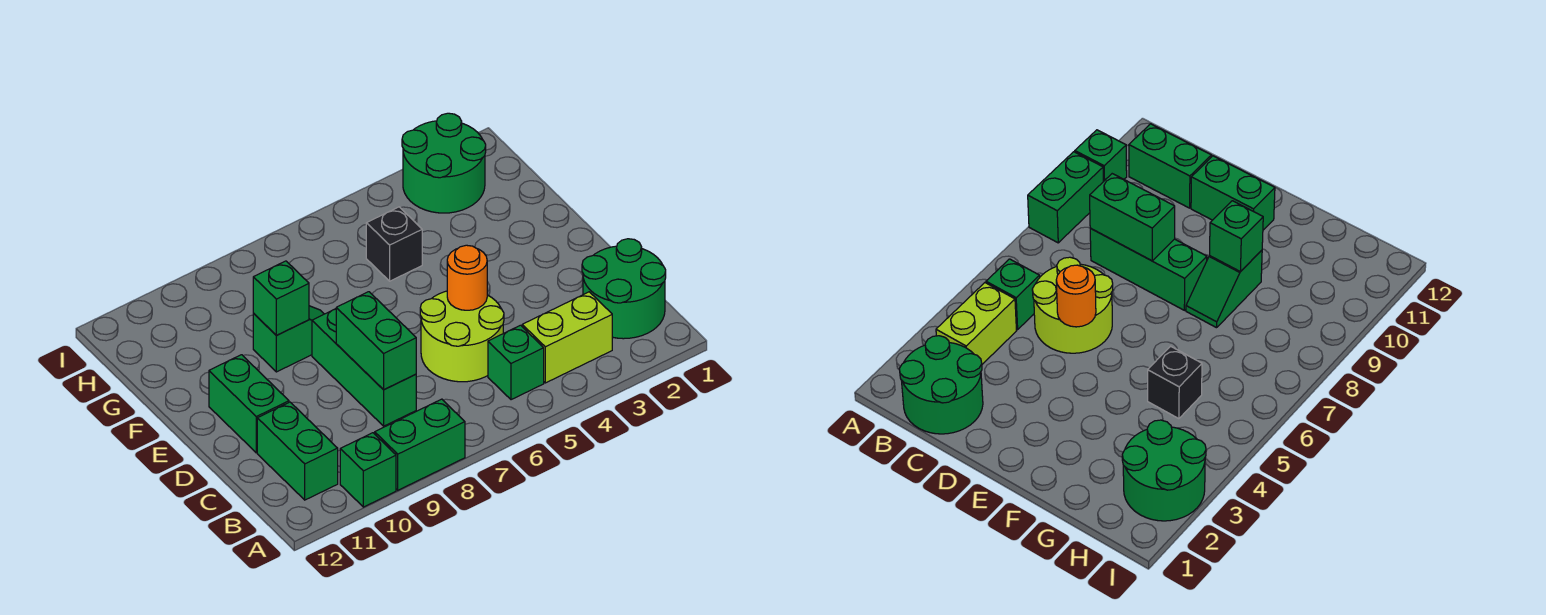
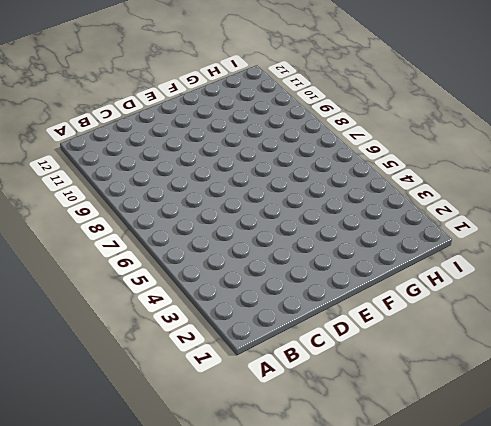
none -> green brick A8:A9 level 1
none -> green brick A10 level 1
none -> green round brick B1:C2 level 1

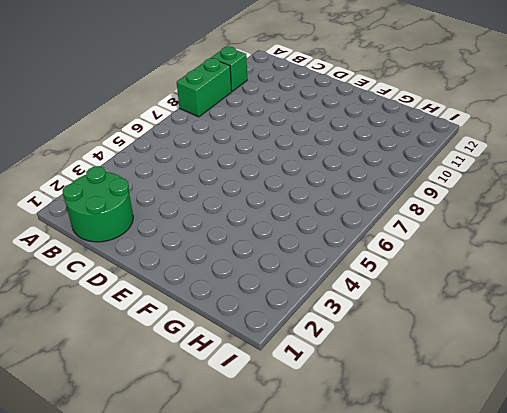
none -> lime brick B3:B4 level 1
none -> green brick B5 level 1
none -> green brick B11:C11 level 1

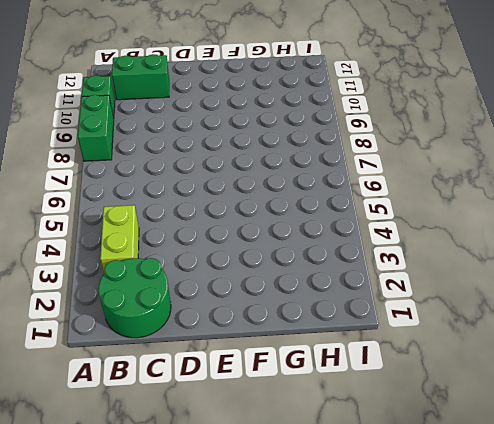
none -> green brick B5 level 1
none -> lime round brick C5:D6 level 1
none -> green brick C8:E8 level 1

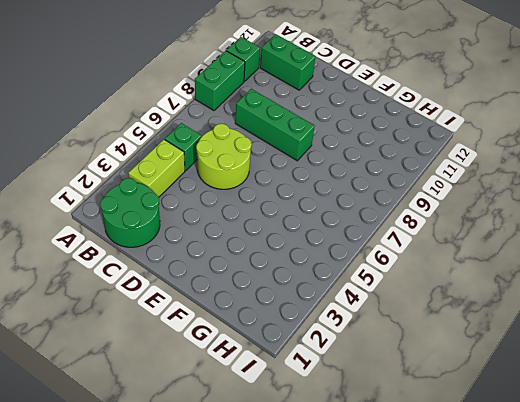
none -> green brick D11:E11 level 1
none -> green slope F8:F9 level 1 top 9
none -> black brick G5 level 1

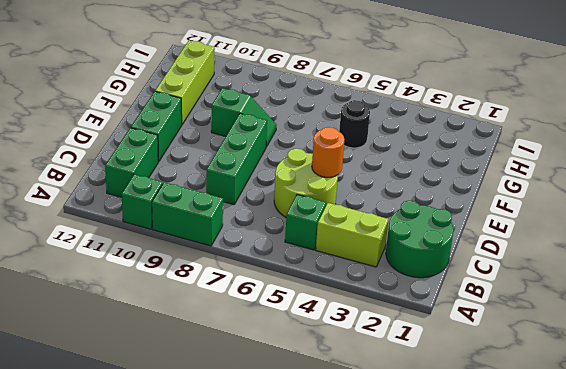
lime brick F11:H11 level 1 -> none
black round brick G5 level 1 -> black brick G5 level 1
none -> green round brick H2:I3 level 1
none -> green brick C8:D8 level 2
none -> green brick F9 level 2

